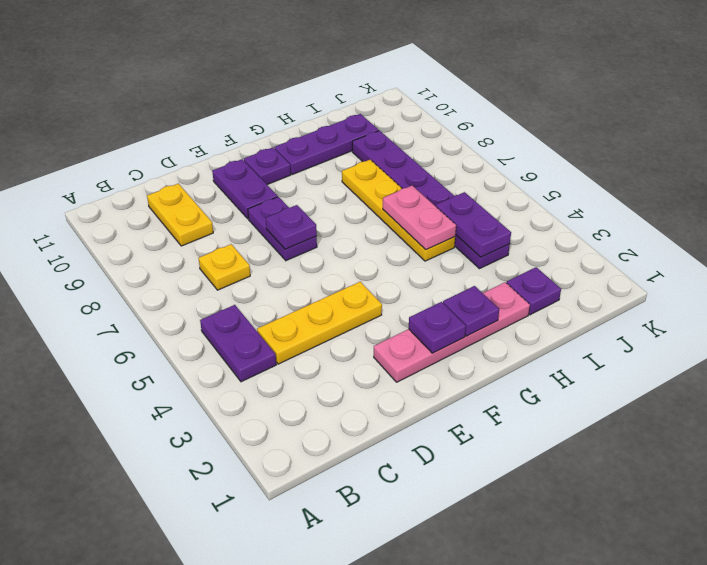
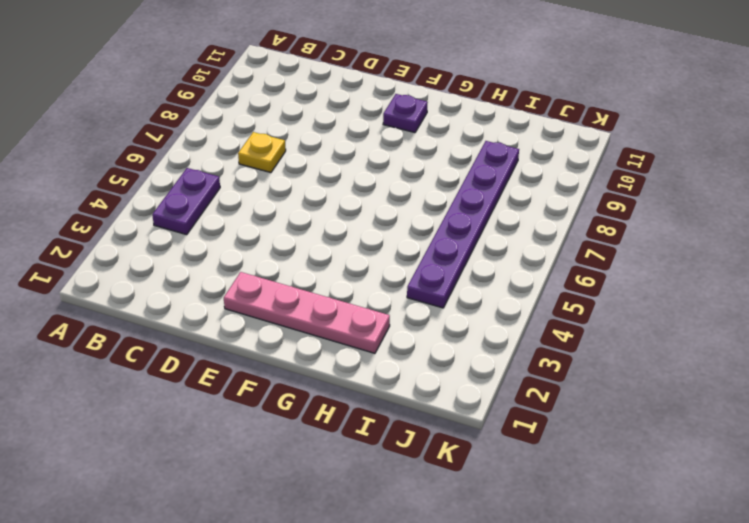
none -> yellow plate C4:E4 level 1
none -> yellow plate C9:C10 level 1
none -> purple plate E7:E8 level 1

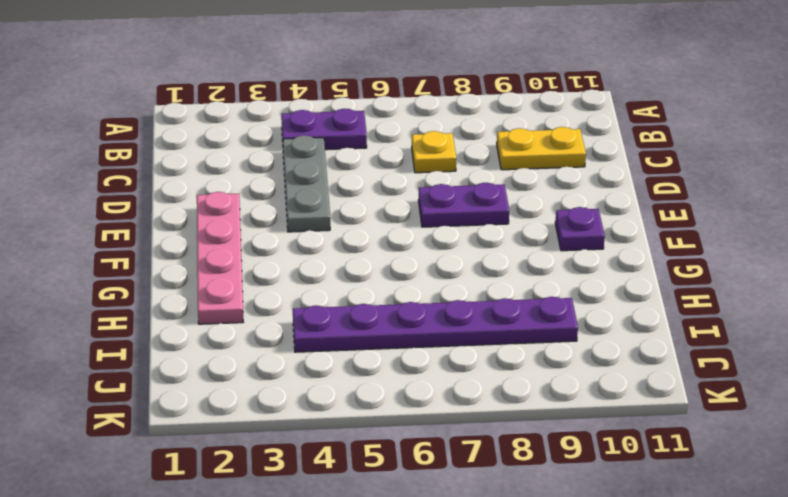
grey plate C4:E4 level 1 -> yellow plate C4:E4 level 1
none -> purple plate E9:E10 level 1
none -> purple plate G10:I10 level 1
none -> yellow plate H5:H8 level 1

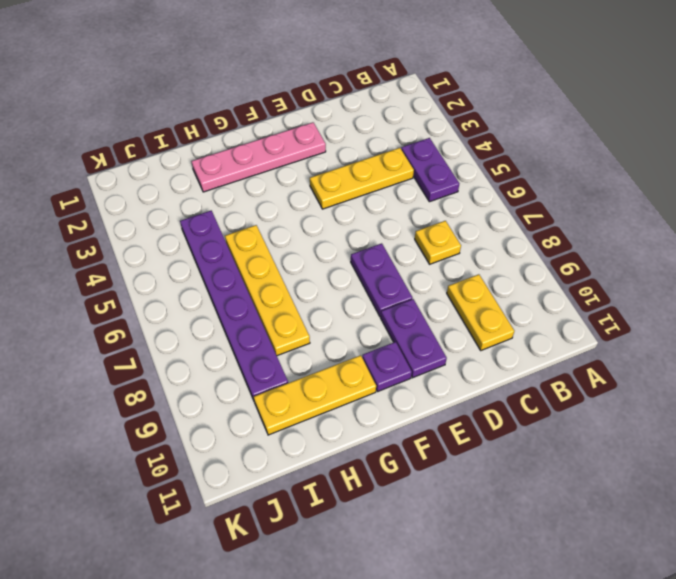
yellow plate G10:I10 level 1 -> purple plate G10:I10 level 1
none -> purple plate I2 level 1
none -> purple plate E7 level 2
none -> purple plate F2 level 2

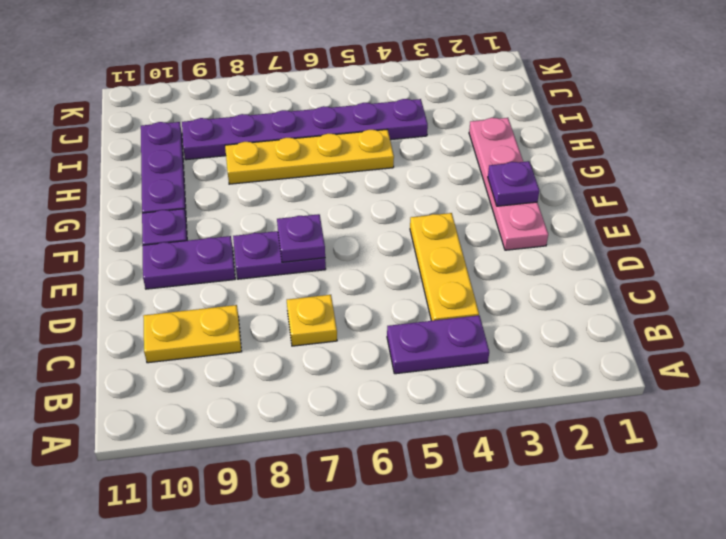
none -> purple plate I2 level 1
none -> purple plate G2 level 2
none -> pink plate H5:H6 level 2

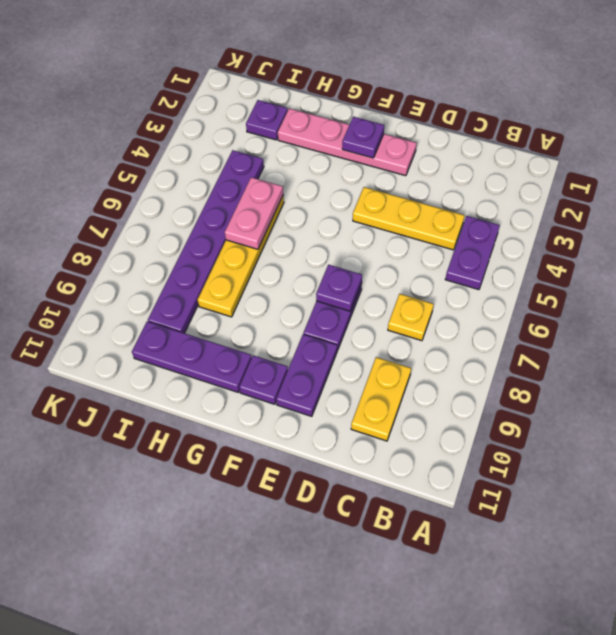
none -> purple plate G2 level 2
none -> purple plate I4:I5 level 2

